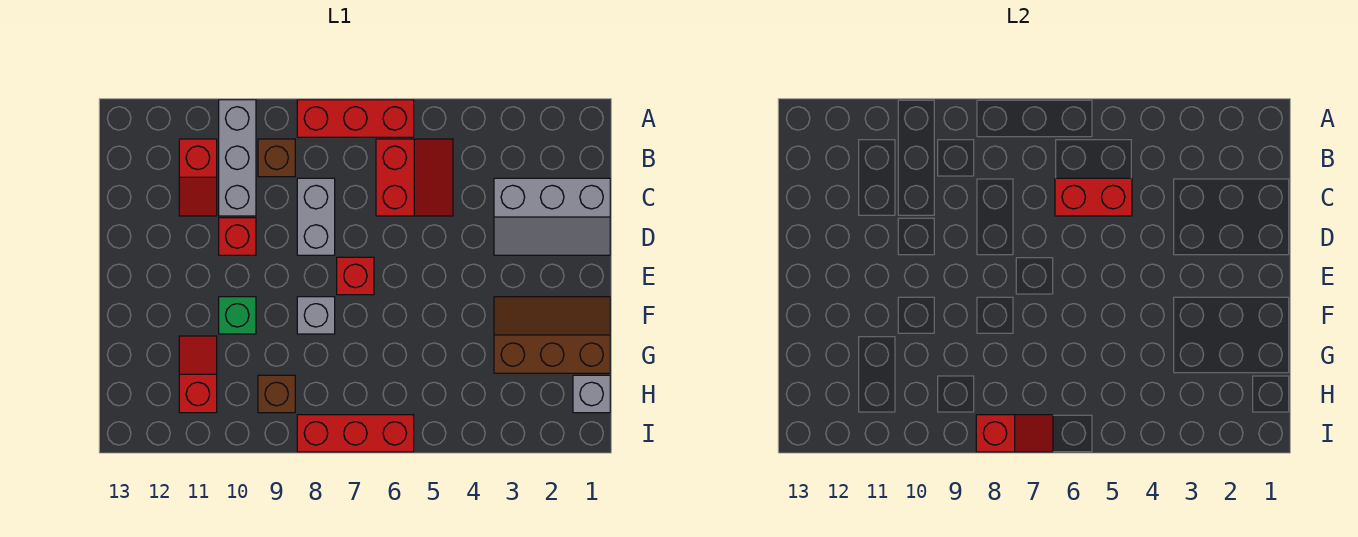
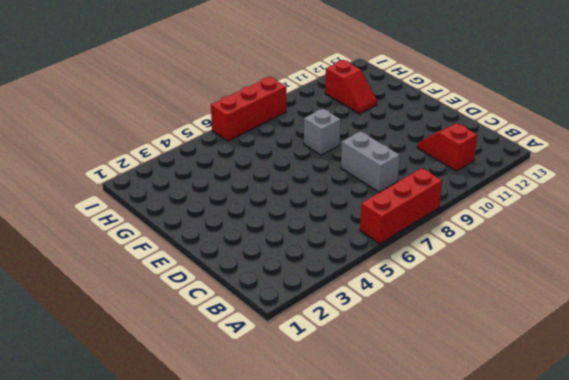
none -> grey brick A10:C10 level 1
none -> red slope B5:C6 level 1 top 6
none -> brown brick B9 level 1

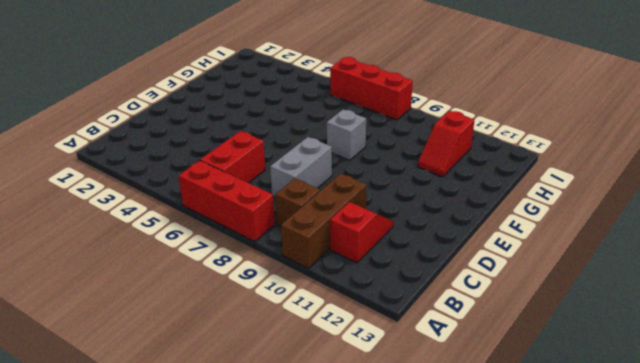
brown brick A10:C10 level 1 -> grey brick A10:C10 level 1
none -> grey slope C1:D3 level 1 top C
none -> red brick D10 level 1
none -> red brick E7 level 1

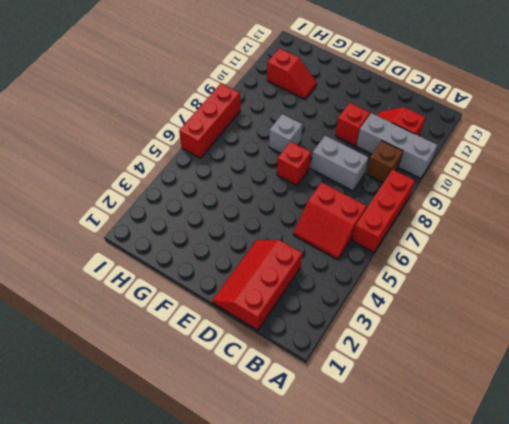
red slope C1:D3 level 1 top C -> grey slope C1:D3 level 1 top C
none -> brown slope F1:G3 level 1 top G
none -> green brick F10 level 1
none -> grey brick H1 level 1

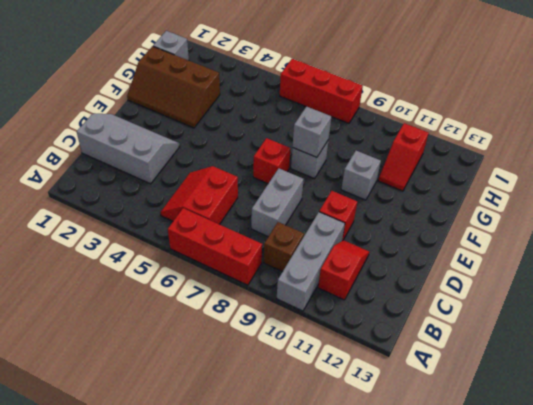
grey brick F8 level 2 -> none
grey brick F10 level 1 -> green brick F10 level 1
none -> brown brick H9 level 1
none -> red brick C5:C6 level 2
none -> red slope I7:I8 level 2 top 8

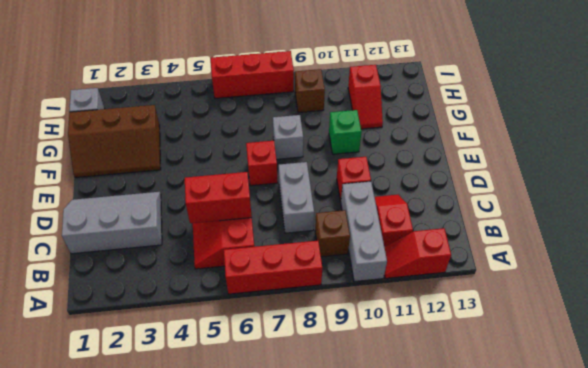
red slope A11:A12 level 1 top 12 -> red slope I7:I8 level 2 top 8

